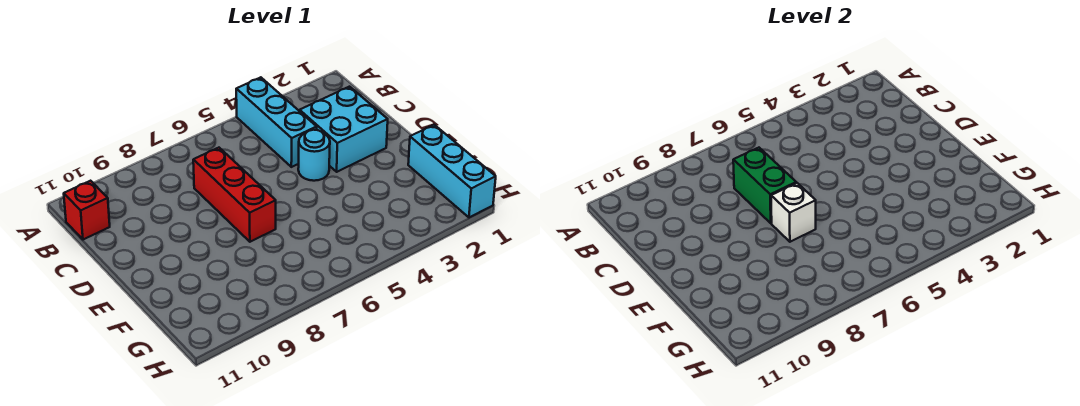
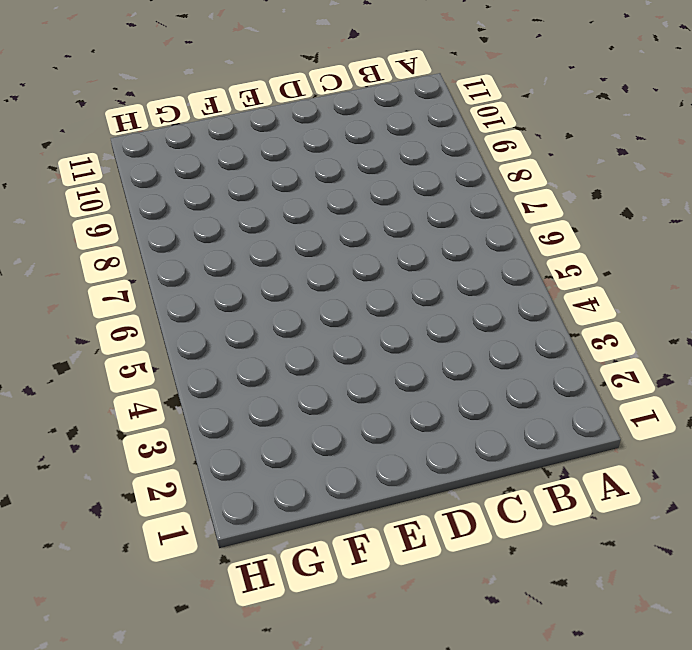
none -> cyan brick A4:C4 level 1
none -> red brick B11 level 1

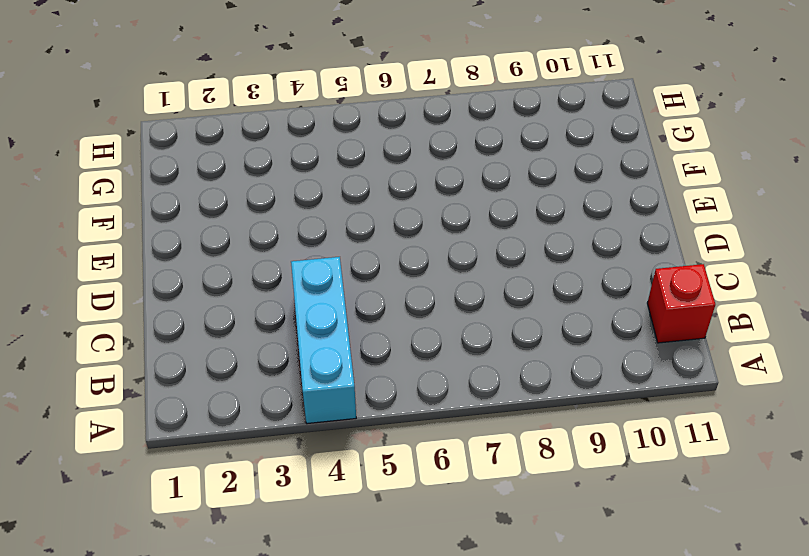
none -> cyan brick C2:D3 level 1
none -> red brick C7:E7 level 1

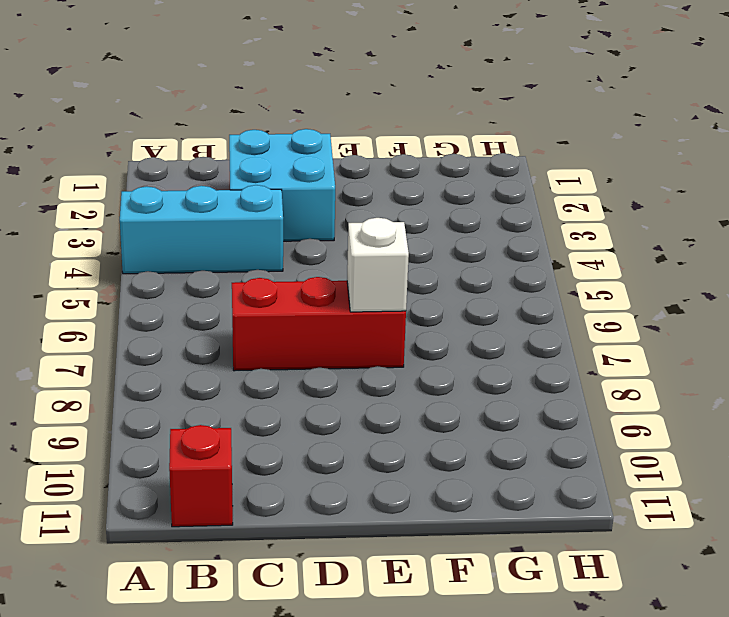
none -> cyan round brick D4 level 1
none -> cyan brick F1:H1 level 1

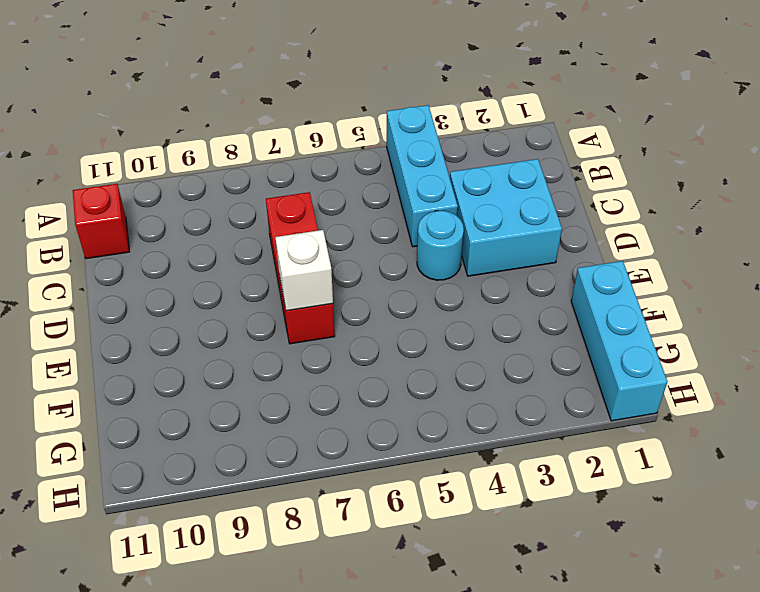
none -> green brick C7:D7 level 2

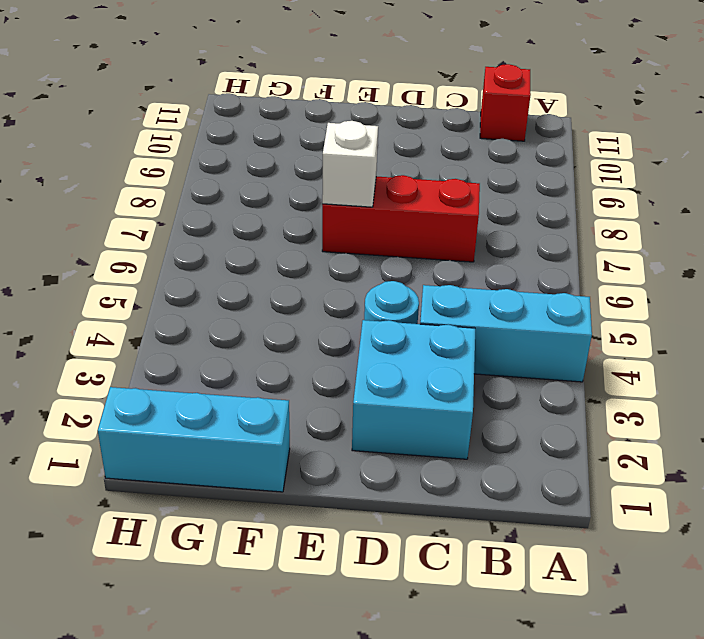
none -> green brick C7:D7 level 2

